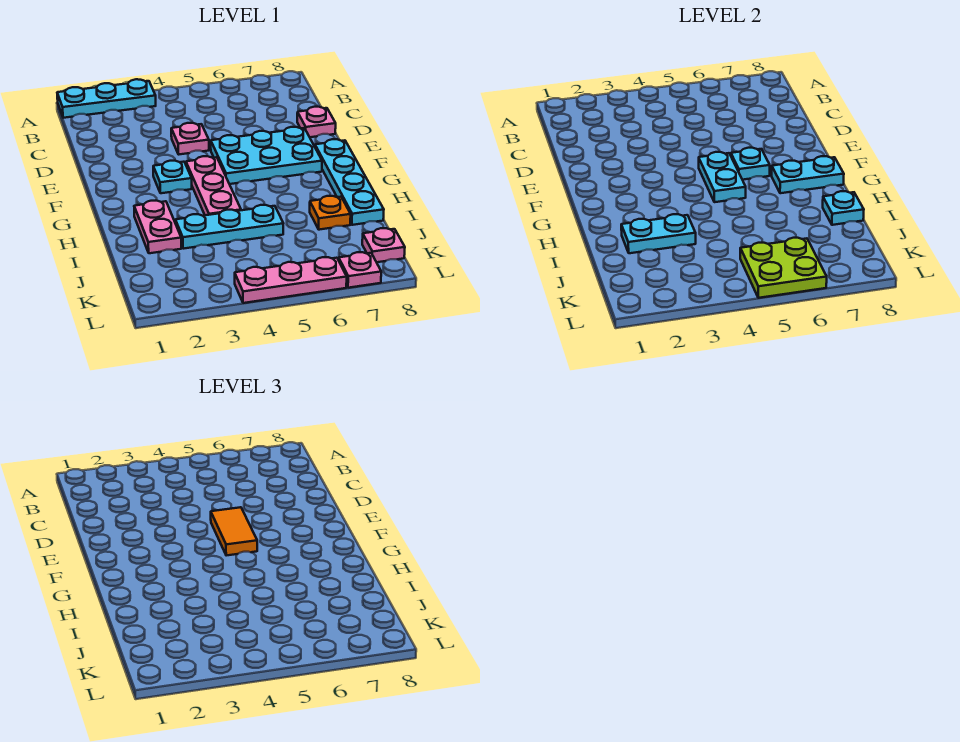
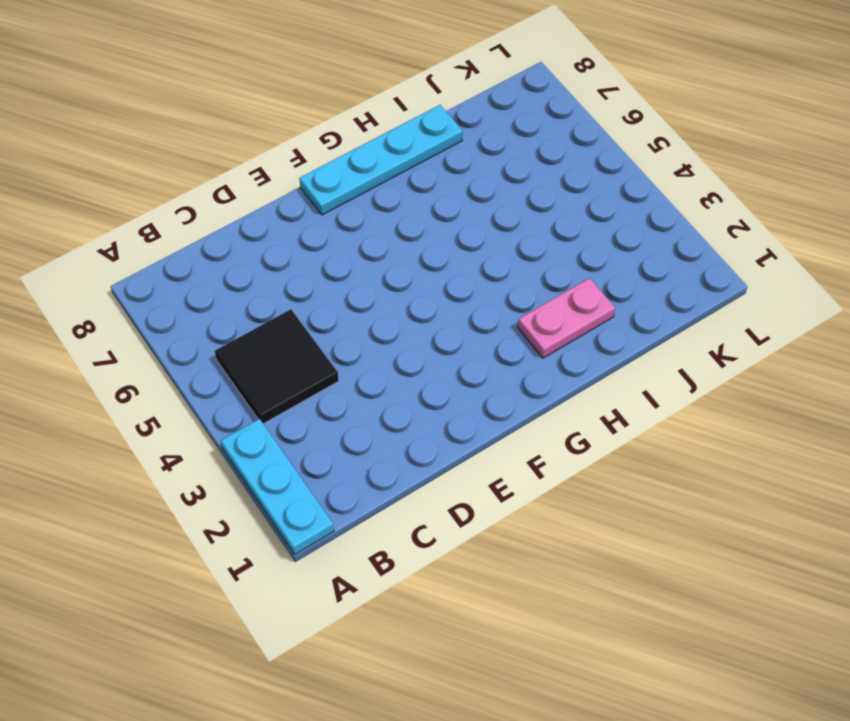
black tile B4:C5 level 1 -> none
none -> pink plate D4 level 1
none -> pink plate D8 level 1
none -> cyan plate E5:F7 level 1

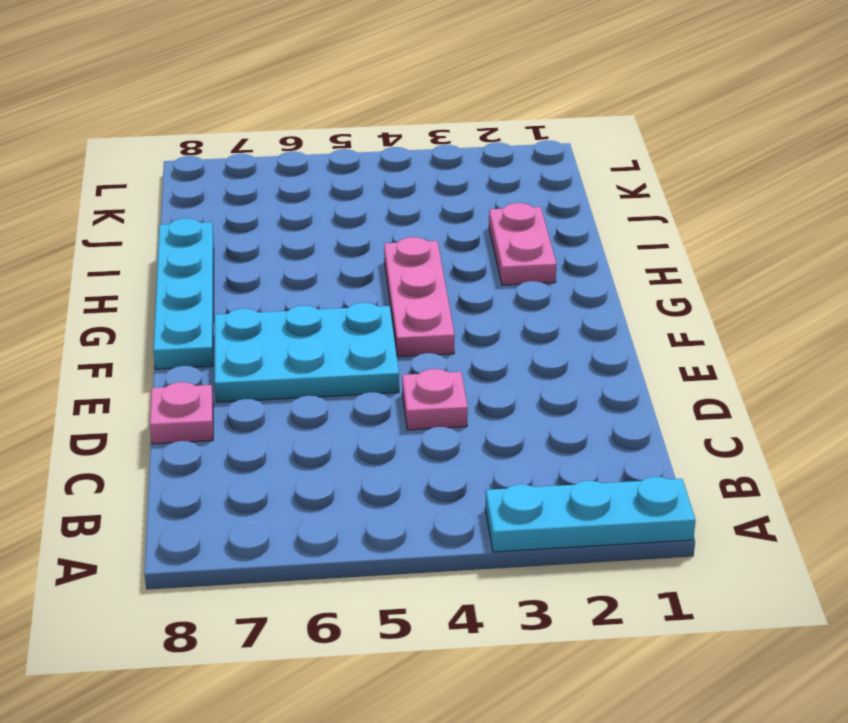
none -> cyan plate F3 level 1
none -> cyan plate I3:I5 level 1
none -> orange plate I7 level 1

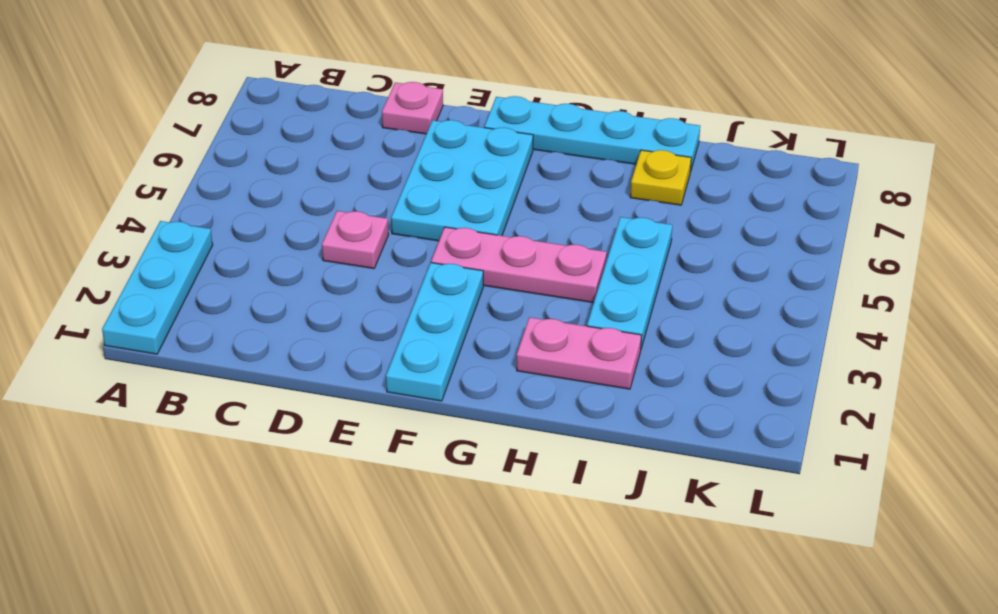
cyan plate F1:F3 level 1 -> cyan plate F3 level 1
yellow plate I7 level 1 -> orange plate I7 level 1
none -> pink plate K8 level 1
none -> pink plate L4:L6 level 1
none -> pink plate L7 level 1

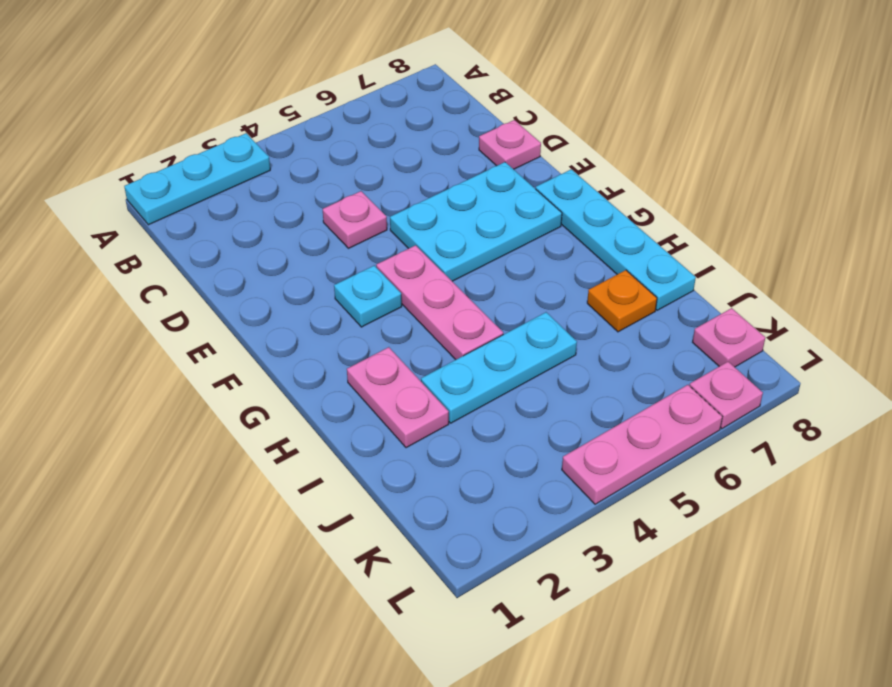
none -> cyan plate F5:G5 level 2
none -> cyan plate F6 level 2
none -> cyan plate G7:G8 level 2

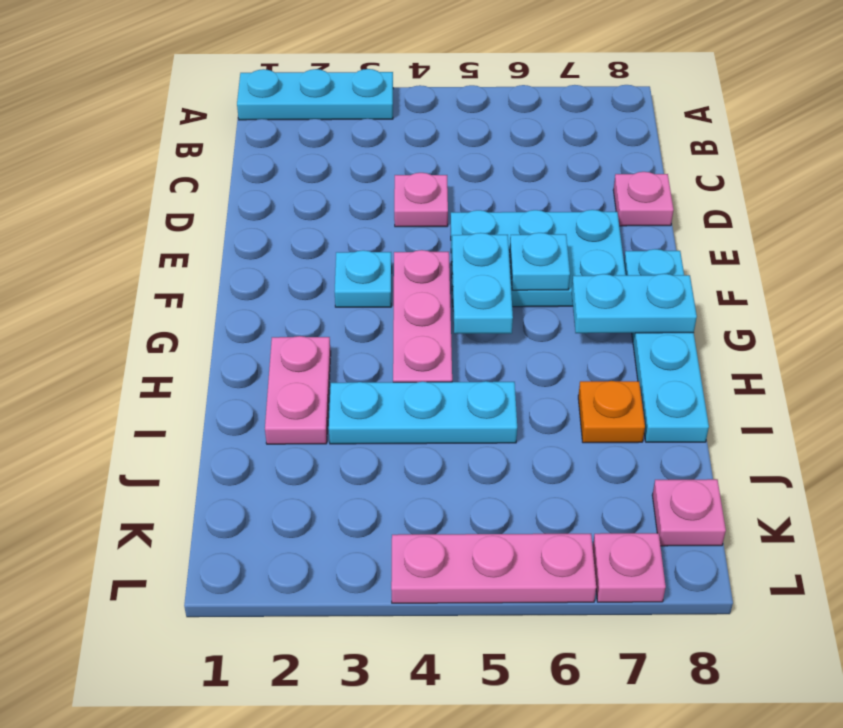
none -> cyan plate I2:I3 level 2
none -> cyan plate I8 level 2
none -> lime plate K5:L6 level 2

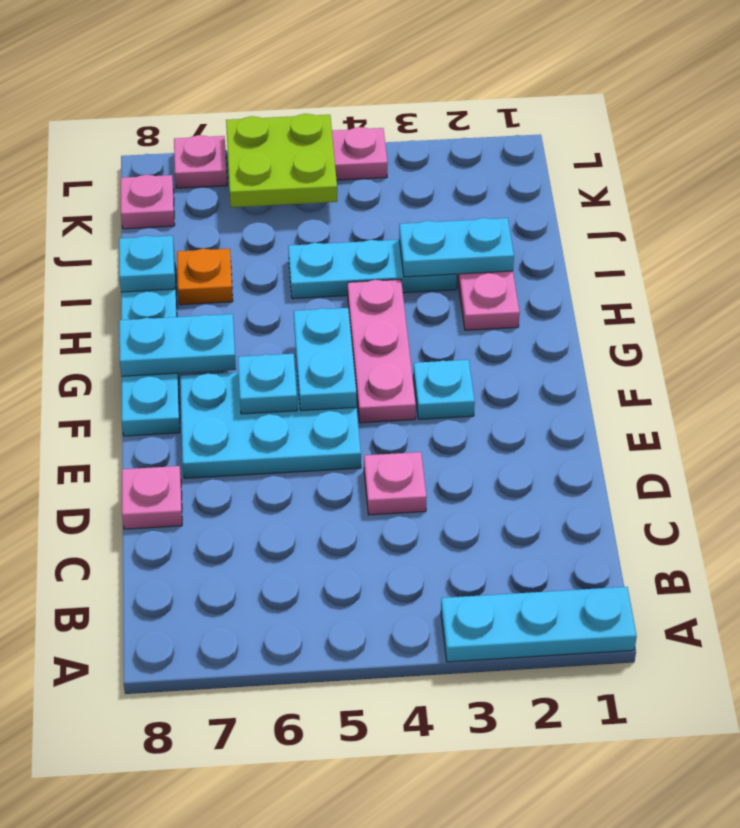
none -> orange tile E5:F5 level 3

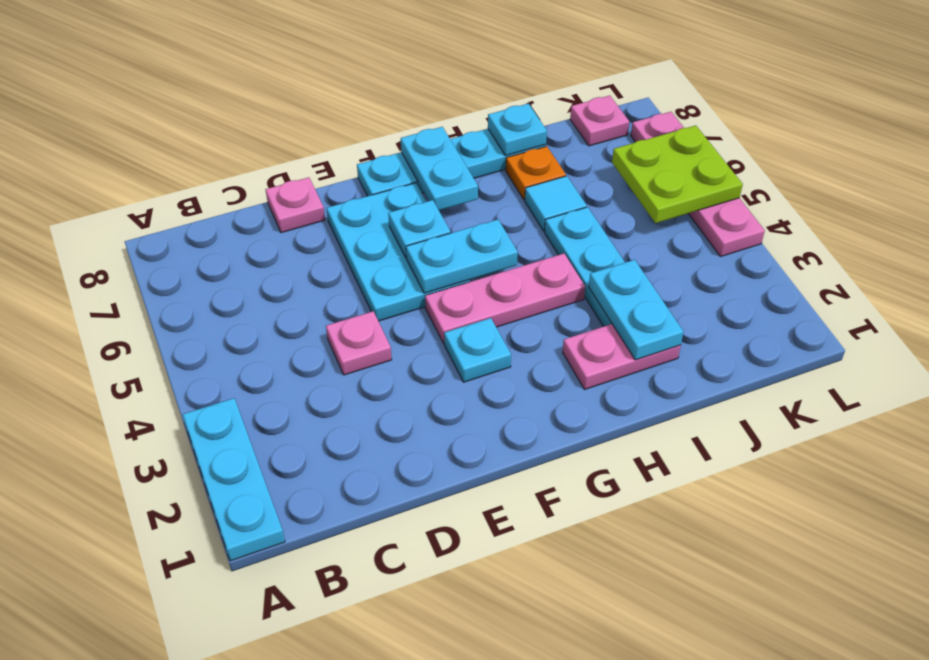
cyan tile I6 level 1 -> none
none -> orange tile E5:F5 level 3

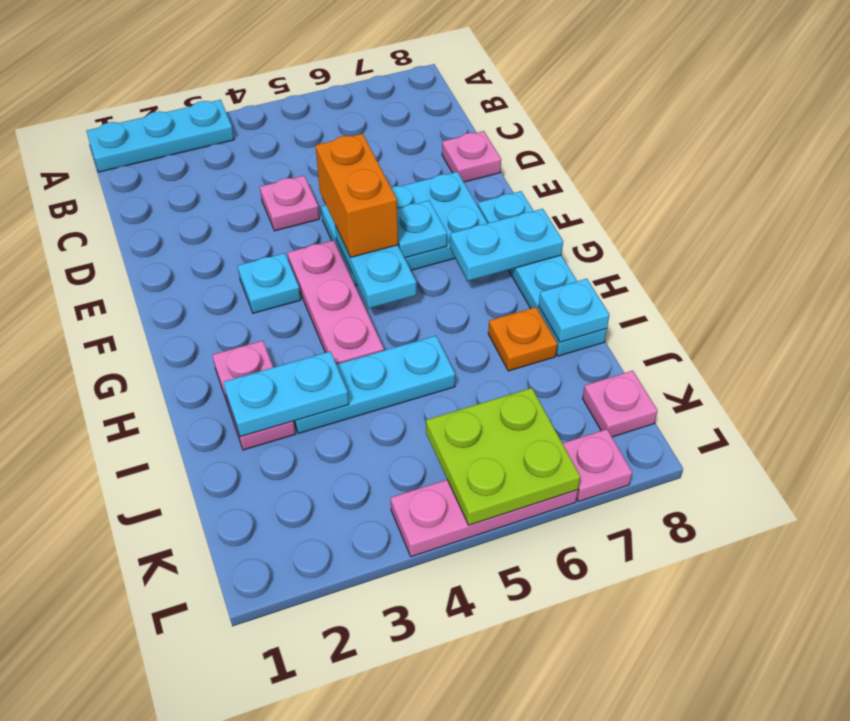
orange brick E5:F5 level 3 -> orange tile E5:F5 level 3

